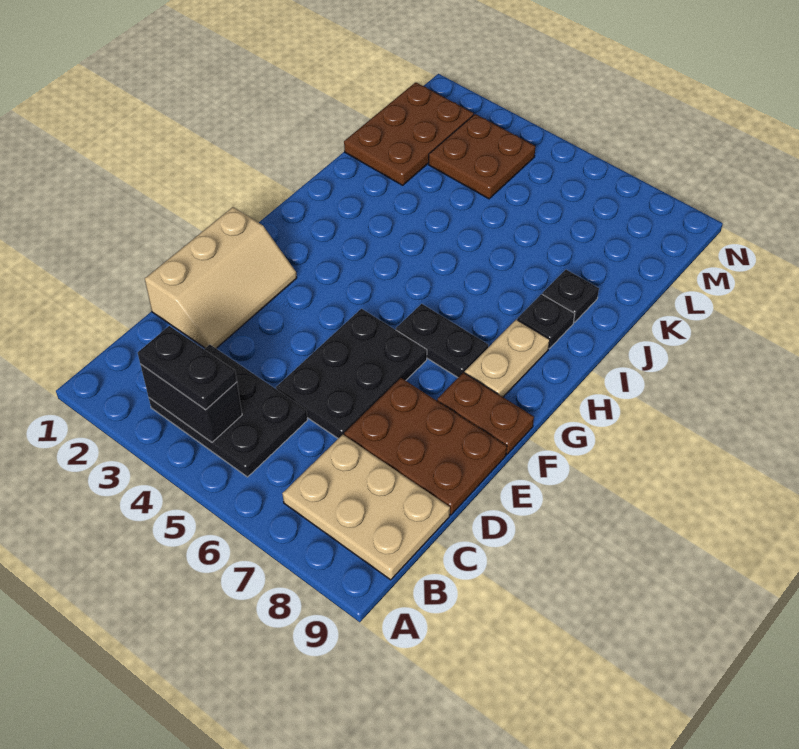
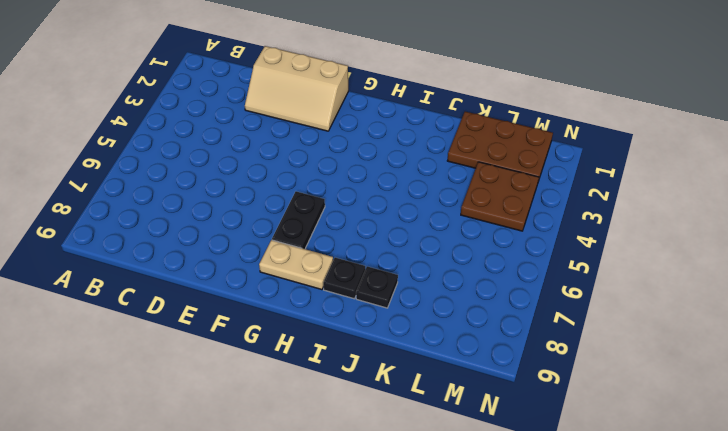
none -> black plate B3:C5 level 1
none -> tan plate B7:C9 level 1
none -> black plate D5:F6 level 1

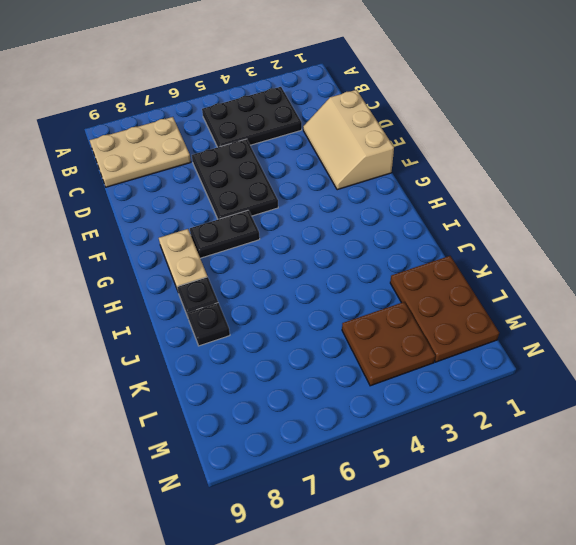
none -> brown plate D7:E9 level 1
none -> brown plate F8:F9 level 1
none -> black brick B3:B4 level 2

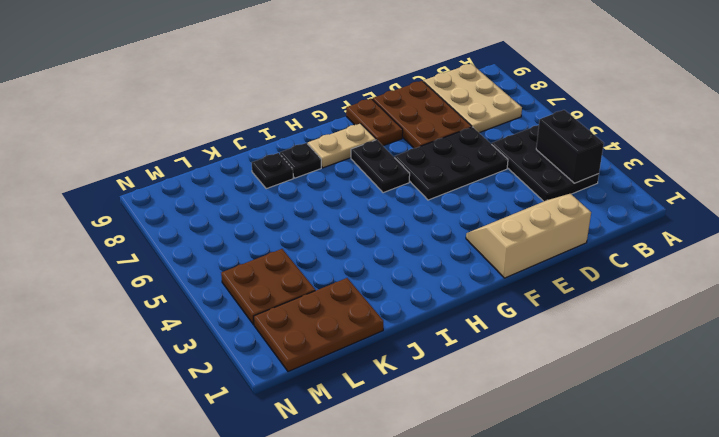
none -> black plate B3:B4 level 3

